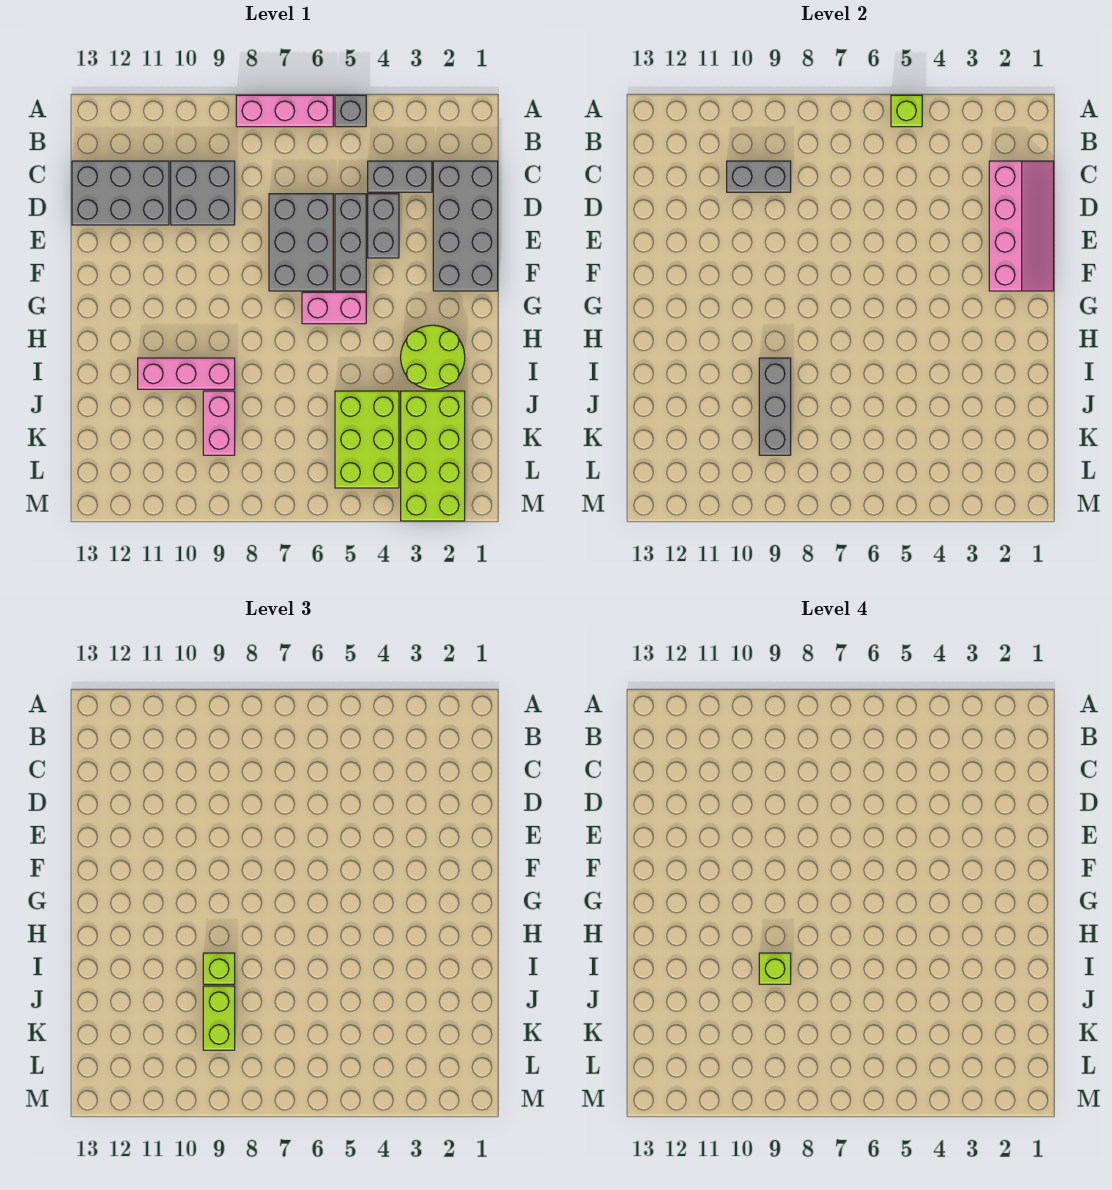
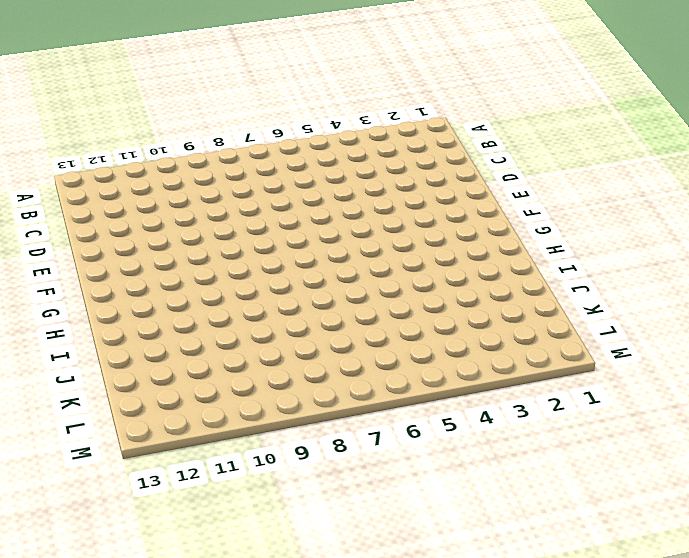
none -> grey brick A5 level 1
none -> pink brick A6:A8 level 1
none -> grey brick C1:F2 level 1

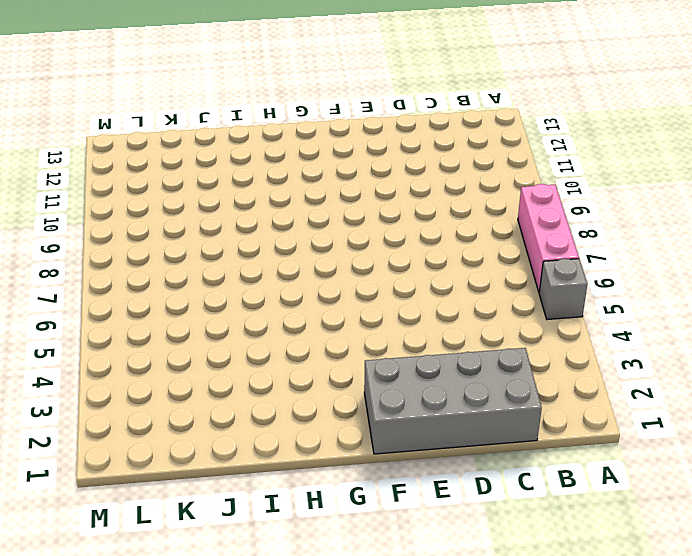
none -> grey brick C3:C4 level 1
none -> grey brick C9:D10 level 1
none -> grey brick C11:D13 level 1

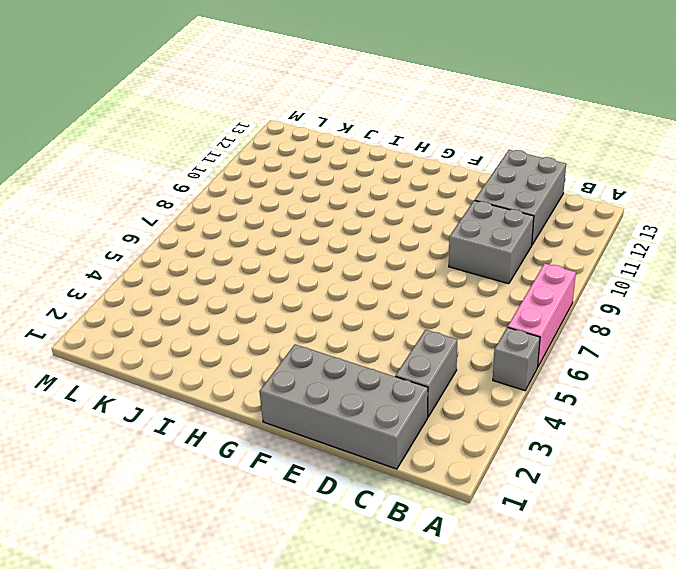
none -> grey brick D4:E4 level 1
none -> grey brick D5:F5 level 1
none -> grey brick D6:F7 level 1

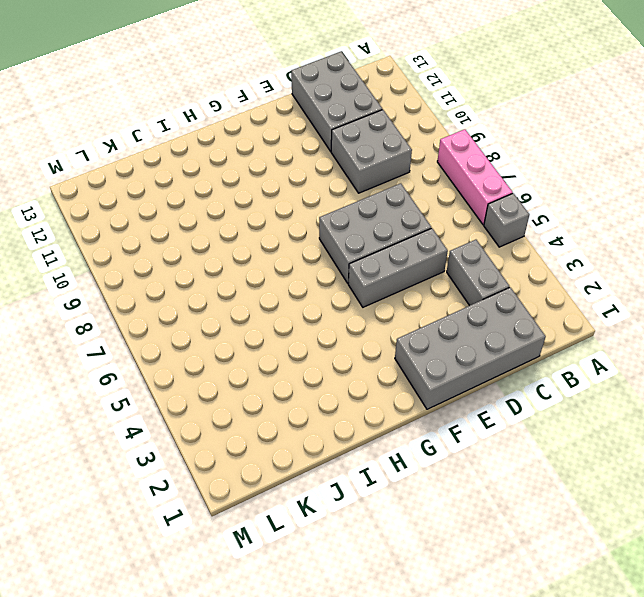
none -> grey brick D4:E4 level 1
none -> pink brick G5:G6 level 1
none -> lime round brick H2:I3 level 1

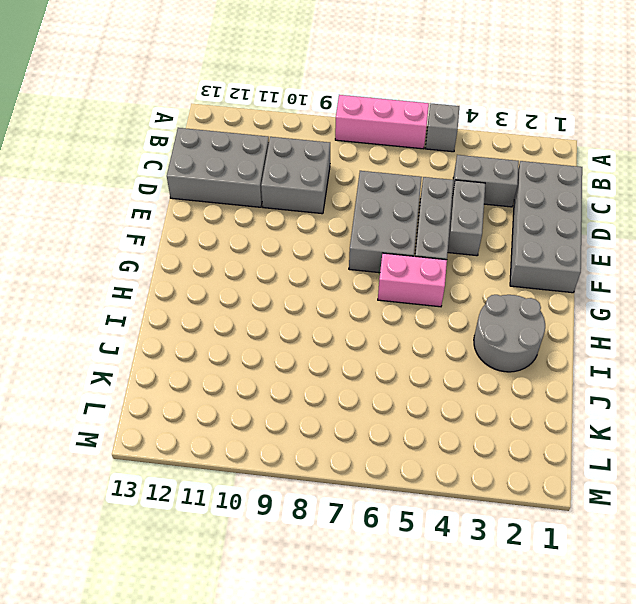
grey round brick H2:I3 level 1 -> lime round brick H2:I3 level 1
none -> pink brick I9:I11 level 1
none -> lime brick J2:M3 level 1
none -> lime brick J4:L5 level 1

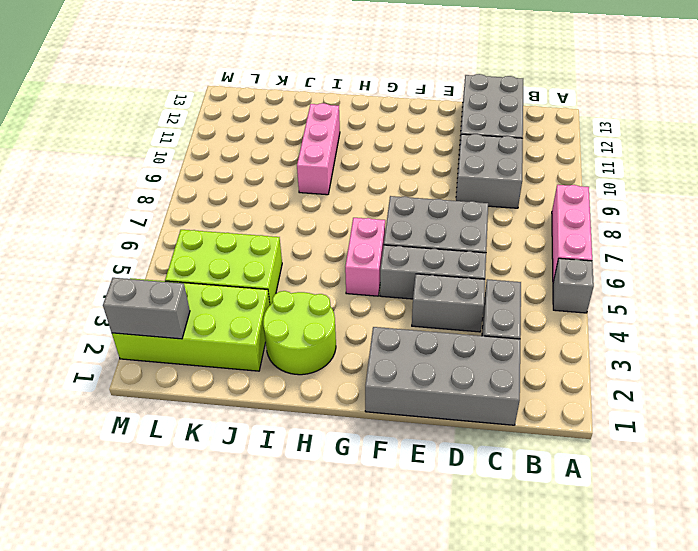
grey brick L2:M2 level 2 -> grey brick C9:C10 level 2
none -> pink brick J9:K9 level 1
none -> lime brick A5 level 2
none -> pink slope C1:F2 level 2 top 2

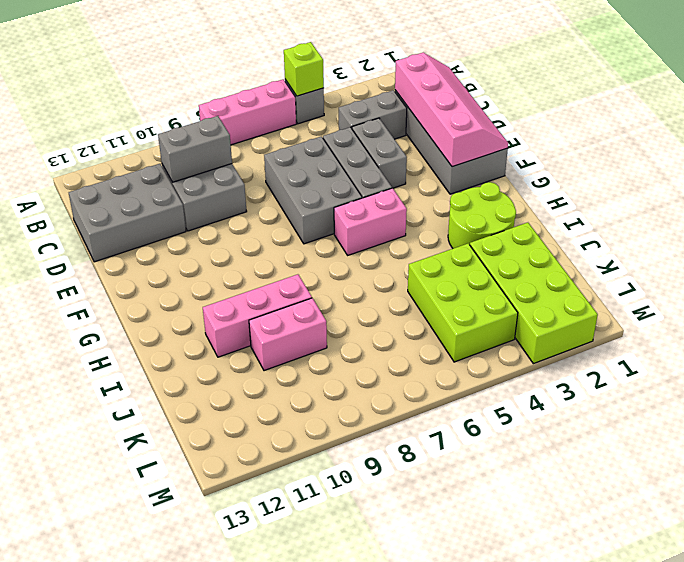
pink brick J9:J10 level 1 -> pink brick J9:K9 level 1
none -> grey brick I9:K9 level 2
none -> lime brick I9 level 3
none -> lime brick J9:K9 level 3

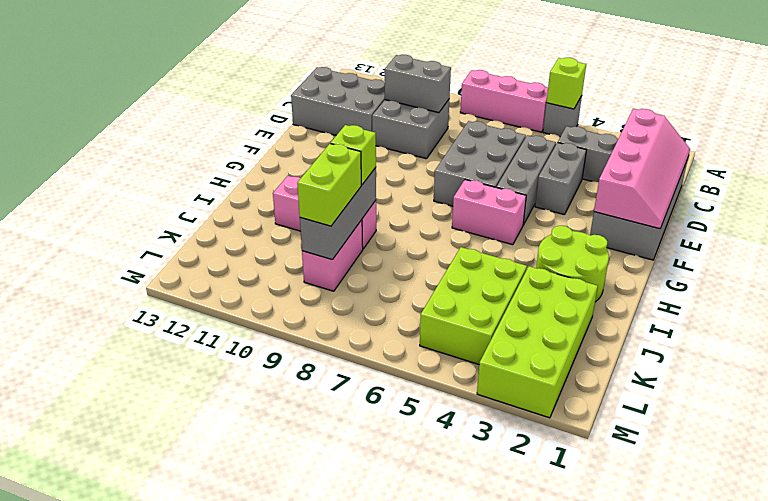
none -> lime brick I9 level 4

